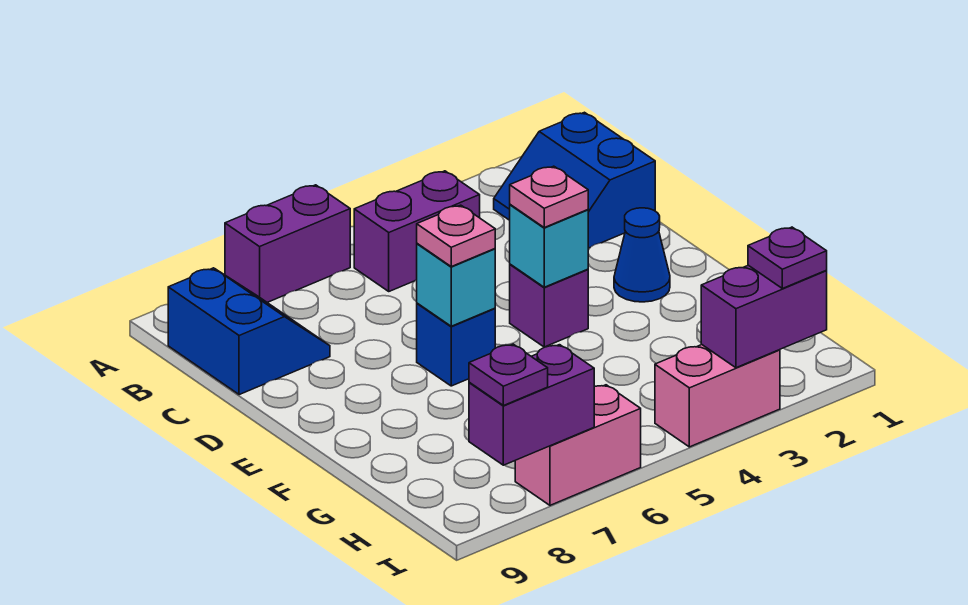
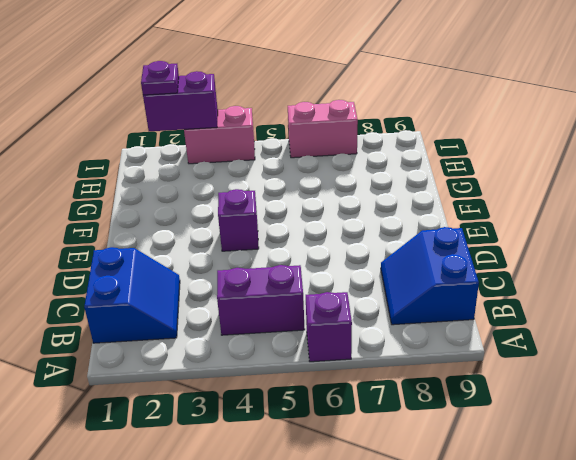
purple brick A6 level 1 -> purple brick A6:A7 level 1
none -> blue cone E2 level 1
none -> blue brick E6 level 1
none -> cyan brick E4 level 2

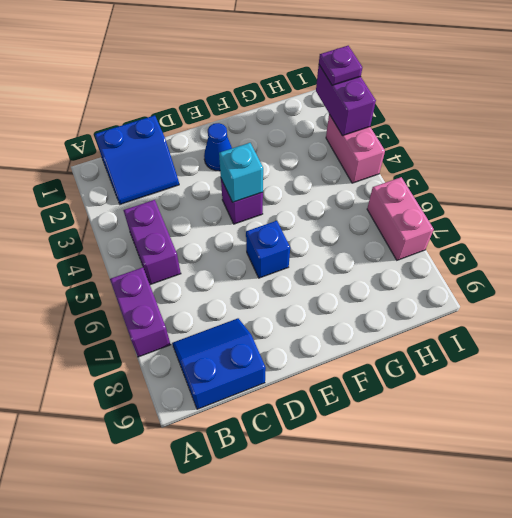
none -> cyan brick E6 level 2
none -> purple brick I7:I8 level 2
none -> pink plate E4 level 3

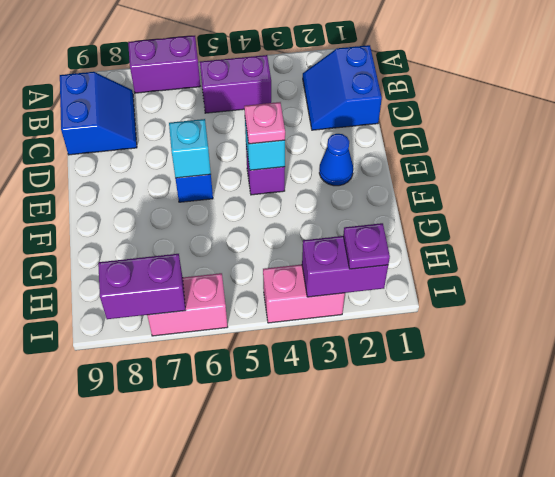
none -> pink plate E6 level 3
none -> purple plate I8 level 3

